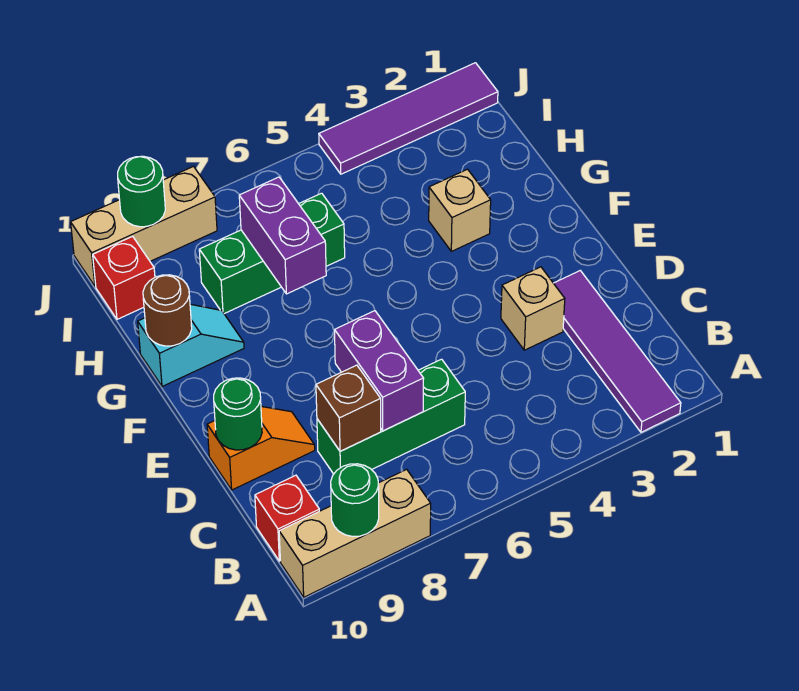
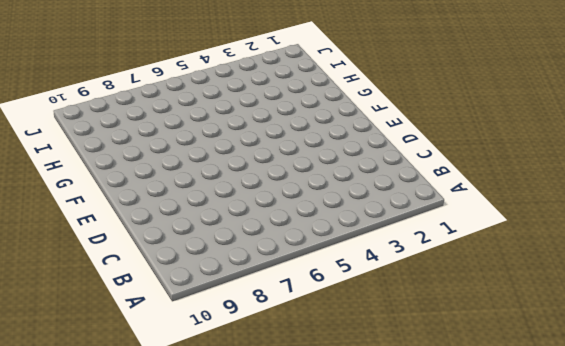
none -> purple tile A2:D2 level 1
none -> tan brick A8:A10 level 1
none -> red brick B10 level 1

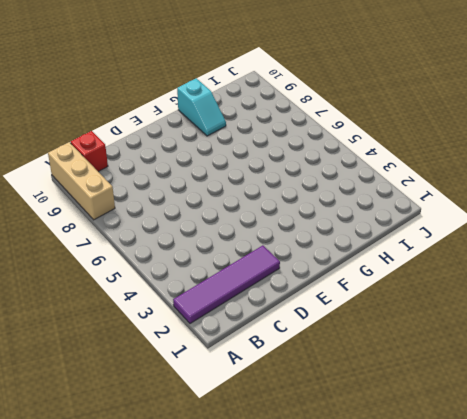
none -> green brick C6:C8 level 1
none -> tan brick D3 level 1
none -> orange slope D9:D10 level 1 top 10

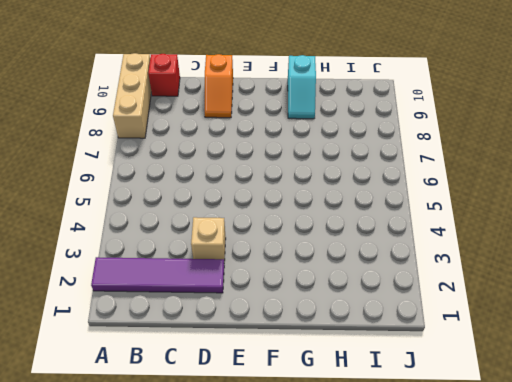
none -> green brick C6:C8 level 1
none -> tan brick G3 level 1
none -> green brick H6:H8 level 1

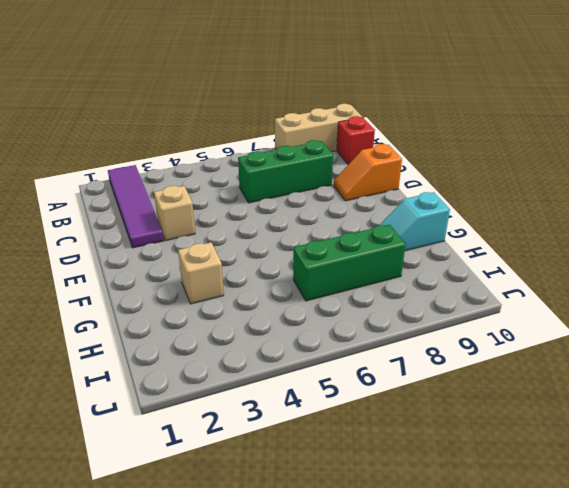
none -> red brick I10 level 1
none -> purple tile J1:J4 level 1
none -> tan brick J8:J10 level 1

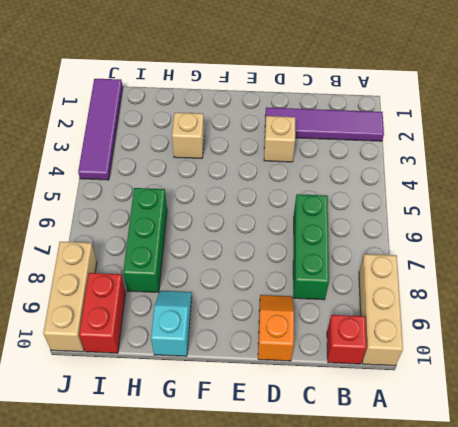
red brick I9:I10 level 1 -> red brick I10 level 1
none -> green round brick A9 level 2
none -> purple brick C7:D7 level 2
none -> brown brick C8 level 2

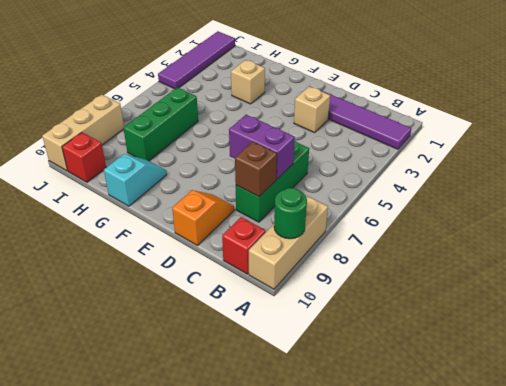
none -> green round brick D10 level 2
none -> purple brick G7:H7 level 2
none -> brown round brick G10 level 2

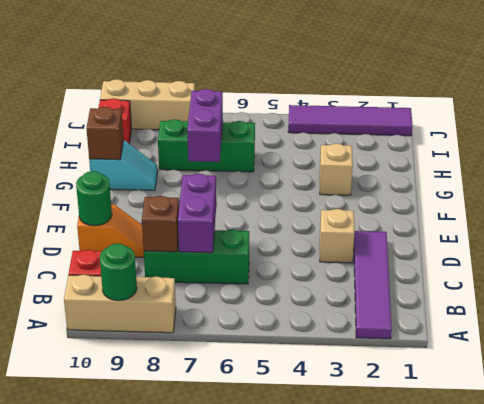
brown brick G10 level 2 -> brown round brick G10 level 2
none -> green round brick J9 level 2

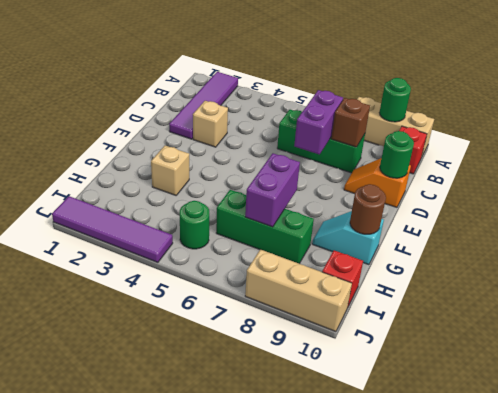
green round brick I5 level 1 -> green round brick J9 level 2

